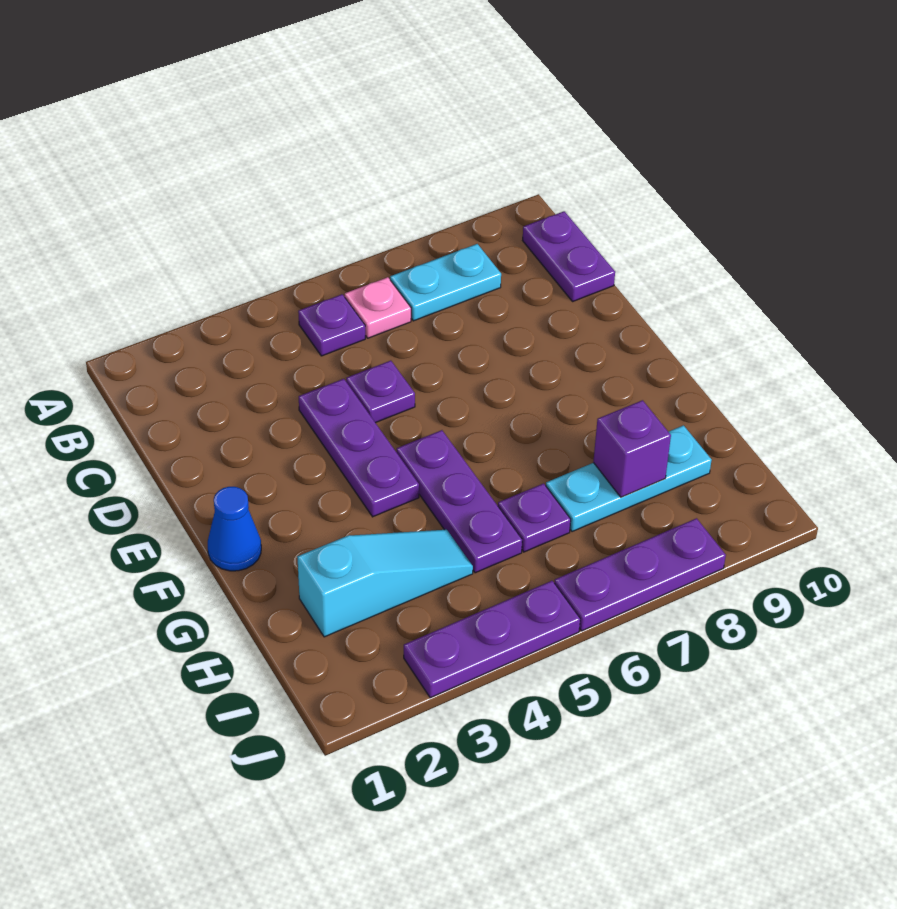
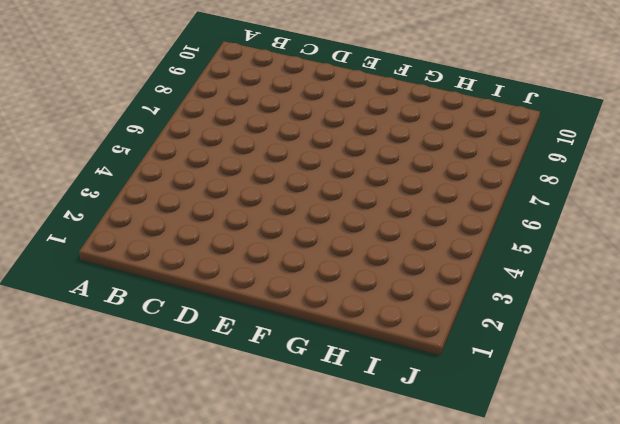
none -> purple plate B5 level 1
none -> pink plate B6 level 1
none -> cyan plate B7:B8 level 1

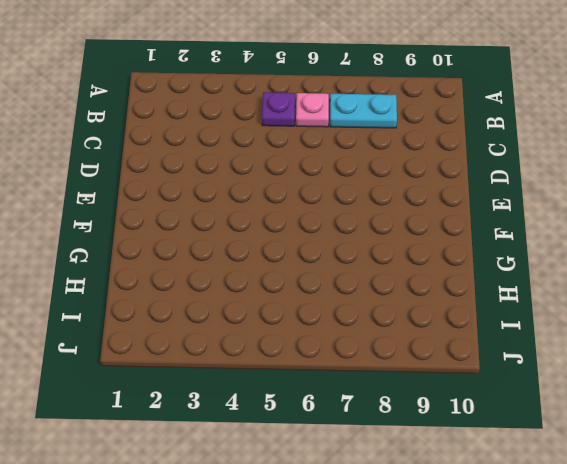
none -> purple plate B10:C10 level 1
none -> purple plate D4:F4 level 1
none -> purple plate D5 level 1

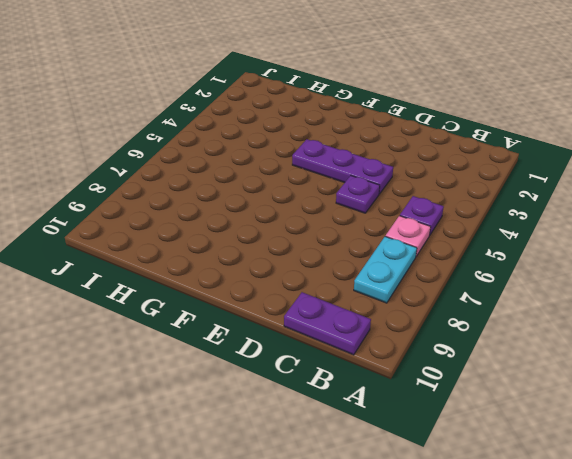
none -> blue cone F1 level 1
none -> purple plate F5:H5 level 1
none -> cyan slope H2:H4 level 1 top 2

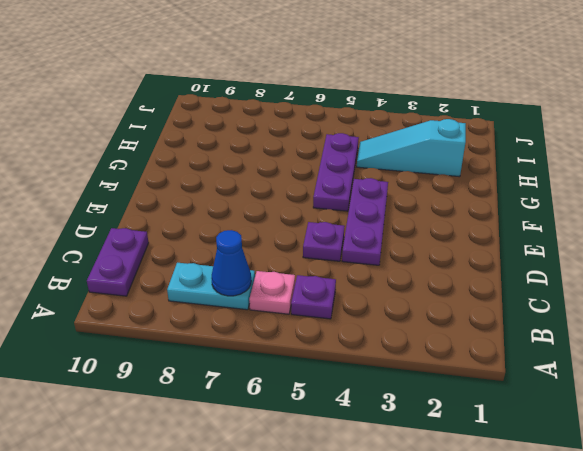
blue cone B7 level 2 -> blue cone F1 level 1
none -> purple plate H6 level 1
none -> cyan plate H7:H9 level 1
none -> purple plate J3:J5 level 1

